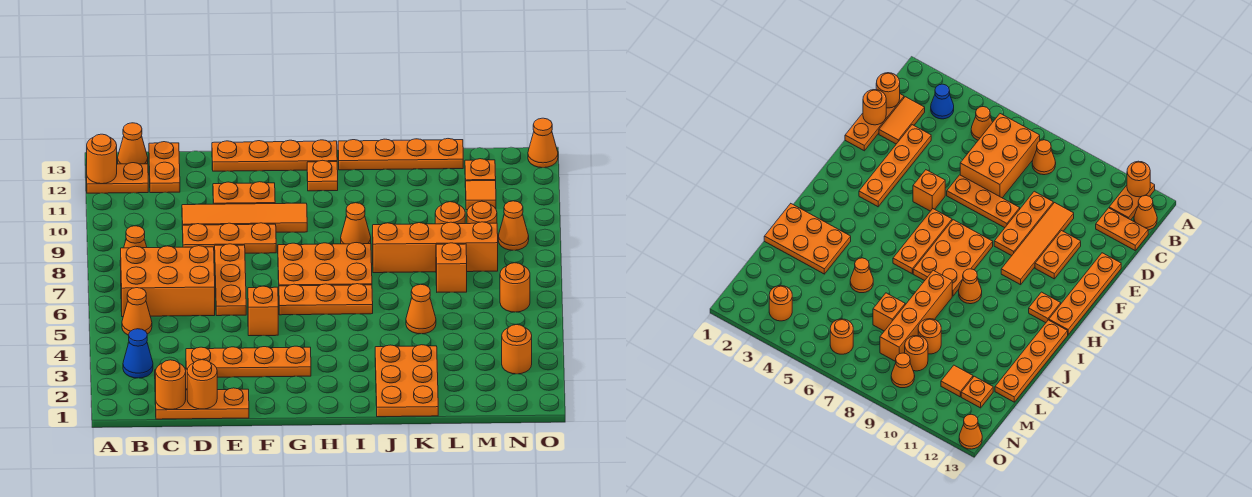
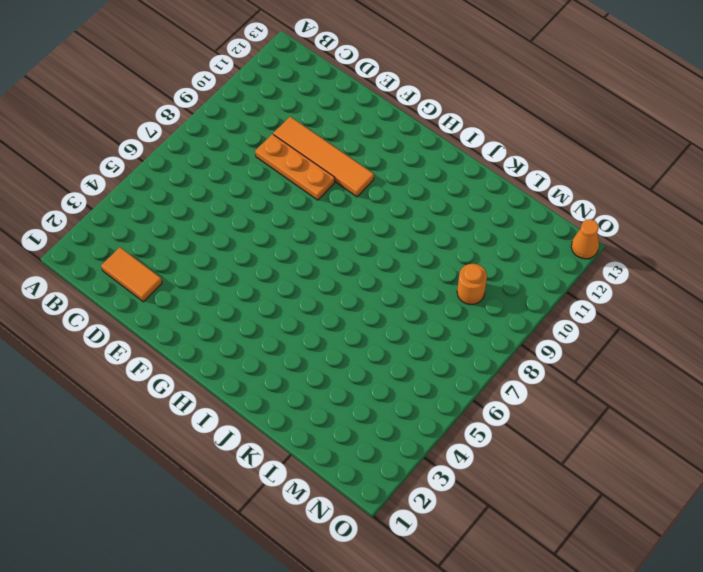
none -> orange plate A12:B12 level 1
none -> blue cone B3 level 1
none -> orange cone B5 level 1
none -> orange brick B6:D7 level 1

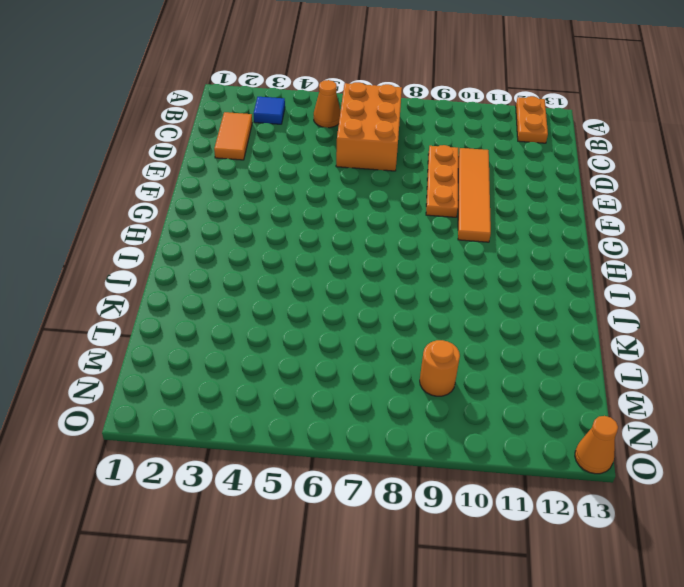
blue tile B3 level 1 -> blue cone B3 level 1
none -> orange cone B8 level 1
none -> orange cone B13 level 1
none -> orange plate C1:E1 level 1
none -> orange plate C12:C13 level 1

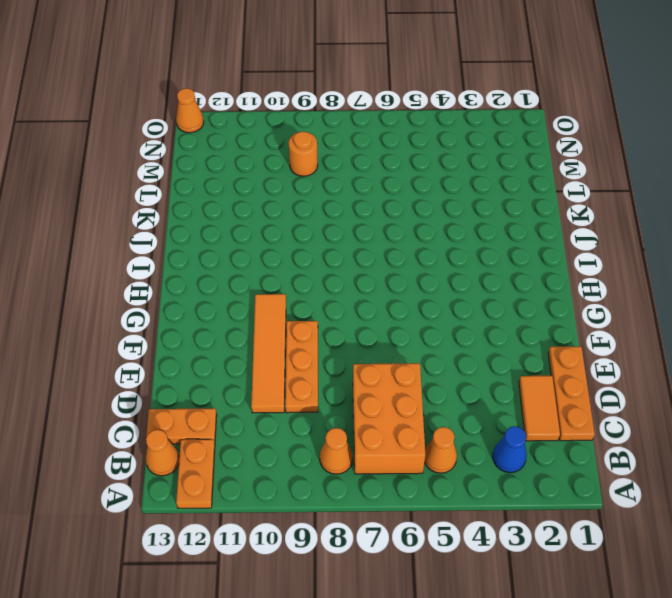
none -> orange plate D3:G3 level 1
none -> orange plate E6:E8 level 1
none -> orange plate E11:F11 level 1
none -> orange plate E13:H13 level 1

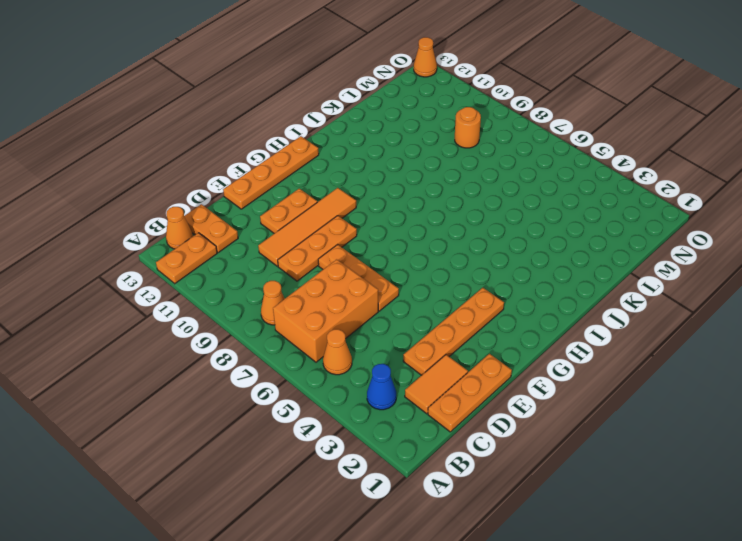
none -> orange brick F5 level 1
none -> orange plate G6:I6 level 1
none -> orange plate G7:I8 level 1
none -> orange plate H12 level 1

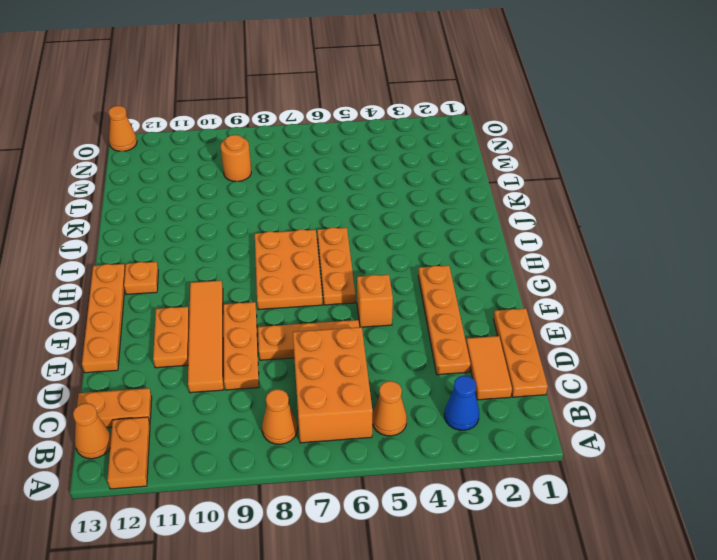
none -> orange cone I9 level 1
none -> orange plate I13:L13 level 1
none -> orange plate J1:K3 level 1
none -> orange brick J8:M8 level 1

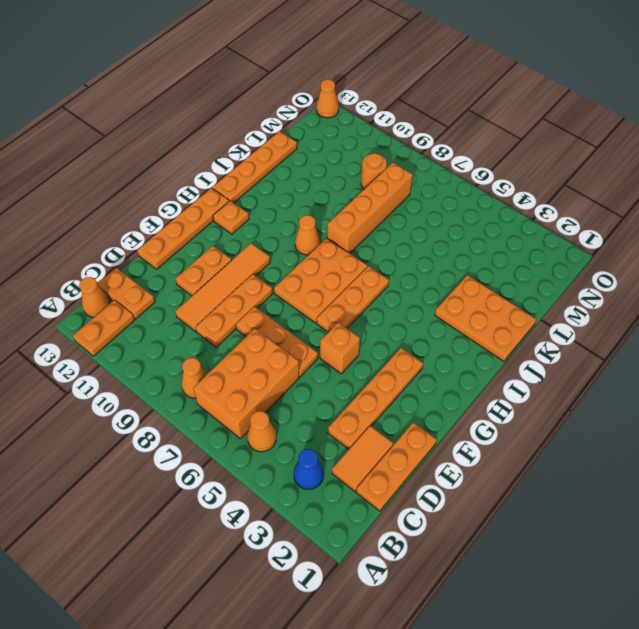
none -> orange cone K5 level 1
none -> orange brick L7 level 1
none -> orange round brick L9 level 1
none -> orange tile M11 level 1

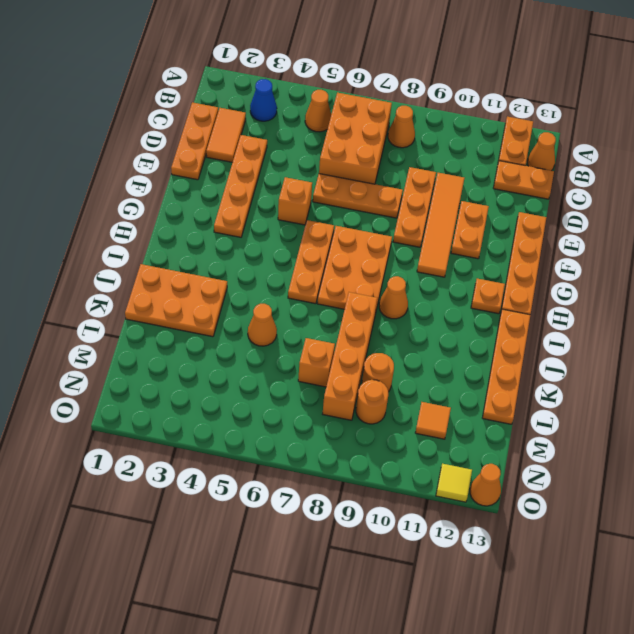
yellow tile O12 level 1 -> none
none -> orange plate M12 level 1
none -> orange round brick N3 level 1
none -> orange round brick N6 level 1
none -> orange cone N9 level 1

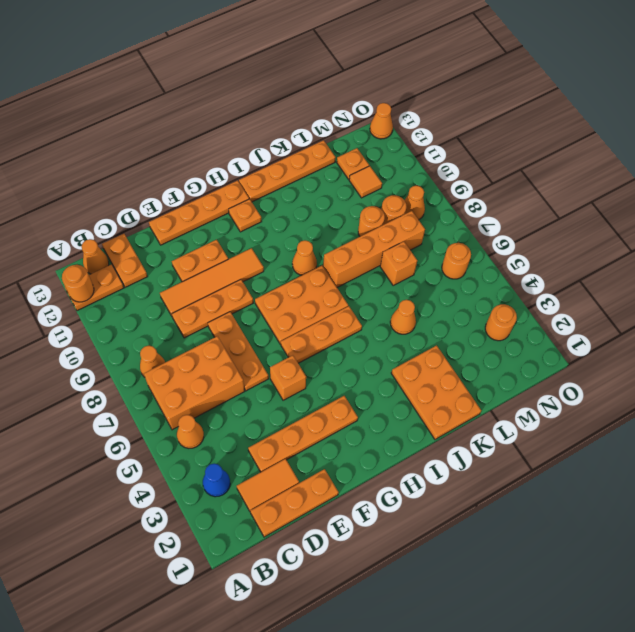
none -> orange round brick C1 level 2
none -> orange round brick D1 level 2

